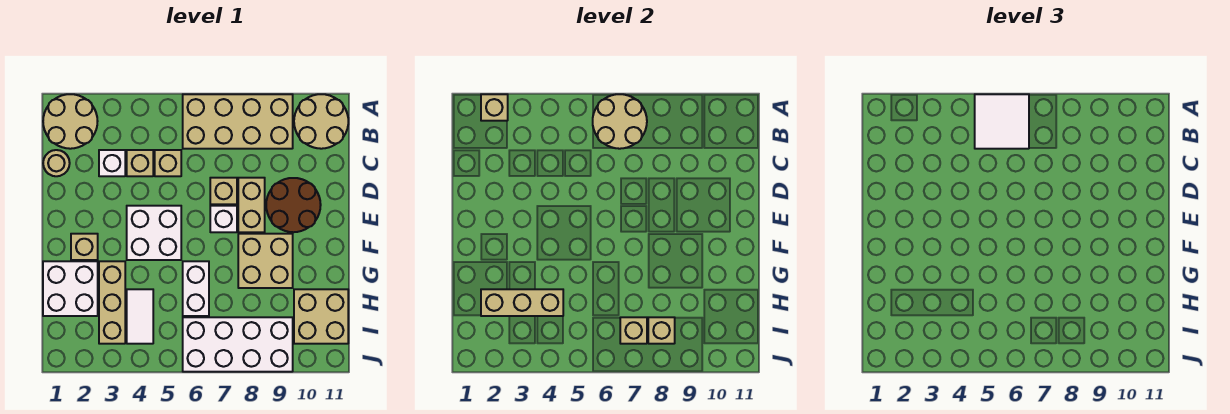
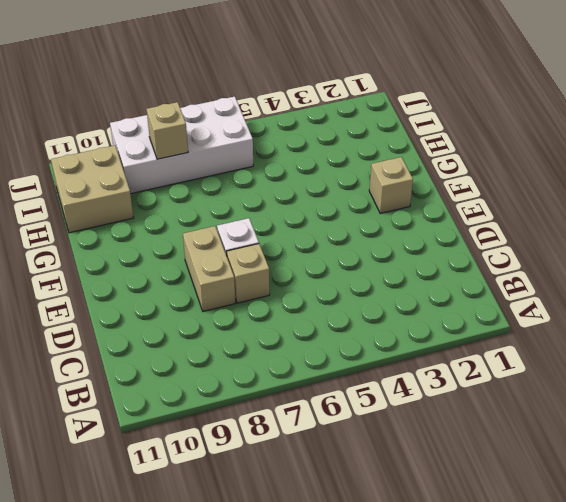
none -> tan round brick A1:B2 level 1
none -> tan brick A6:B9 level 1
none -> tan round brick A10:B11 level 1

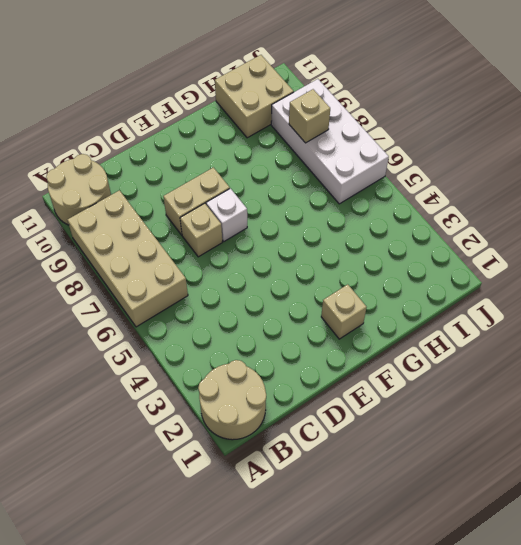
none -> tan round brick C1 level 1
none -> white brick C3 level 1
none -> tan brick C4 level 1

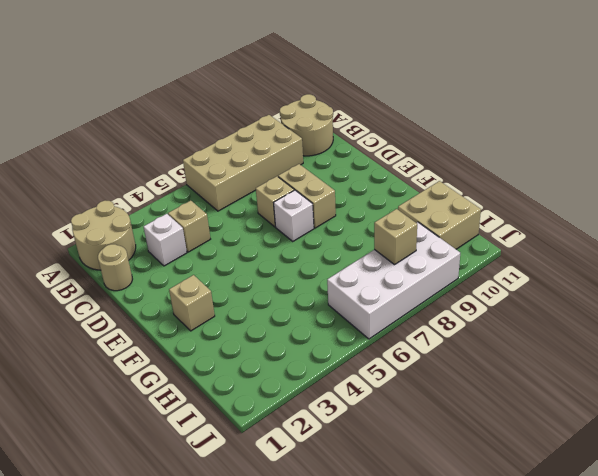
none -> tan brick C5 level 1
none -> brown round brick D9:E10 level 1
none -> white brick E4:F5 level 1

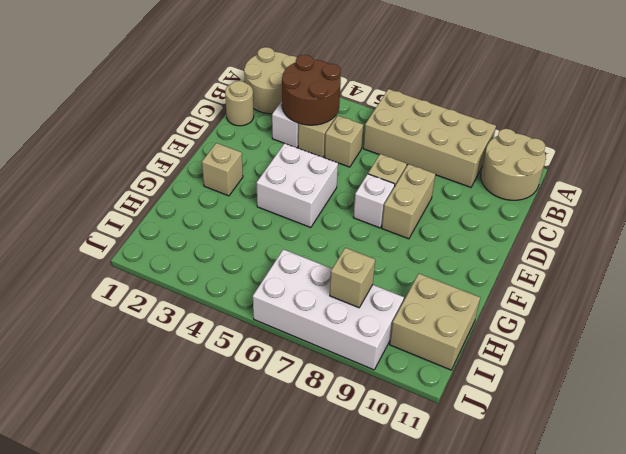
brown round brick B3:C4 level 2 -> brown round brick D9:E10 level 1
none -> tan brick F8:G9 level 1
none -> white brick G1:H2 level 1
none -> tan brick G3:I3 level 1

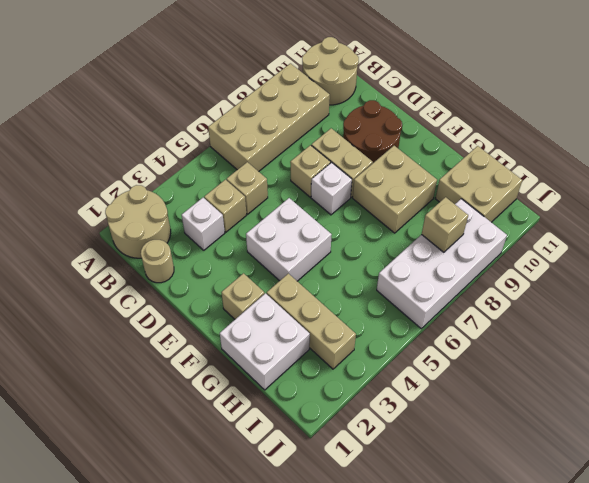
none -> white brick G6:H6 level 1
none -> white tile H4:I4 level 1
none -> tan brick A2 level 2

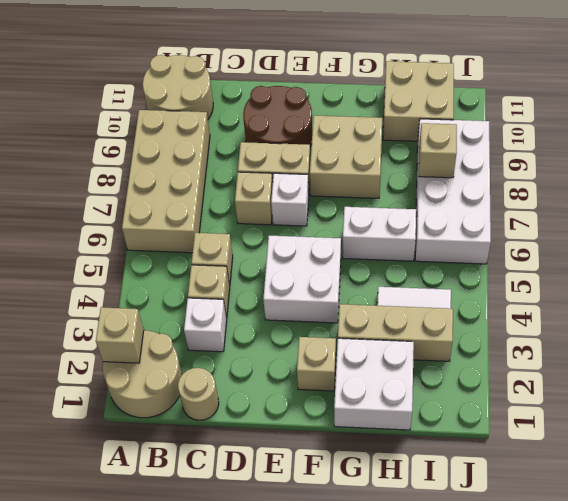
none -> tan round brick A6:B7 level 2
none -> tan brick H2:H4 level 2
none -> tan brick I7 level 2

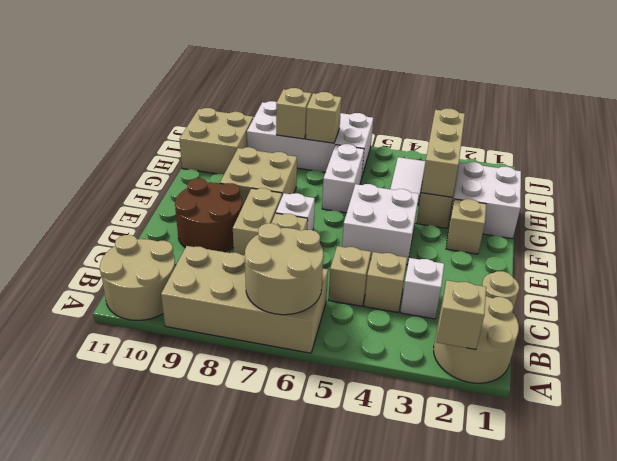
tan brick G3:I3 level 2 -> tan brick H2:H4 level 2
none -> white tile A5:B6 level 3

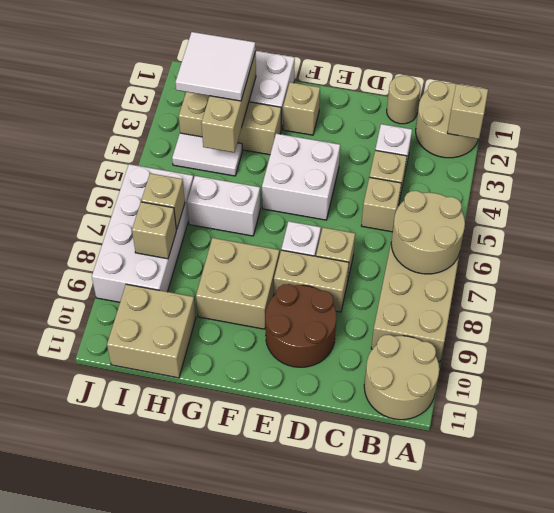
white tile H2:I3 level 3 -> white tile A5:B6 level 3

